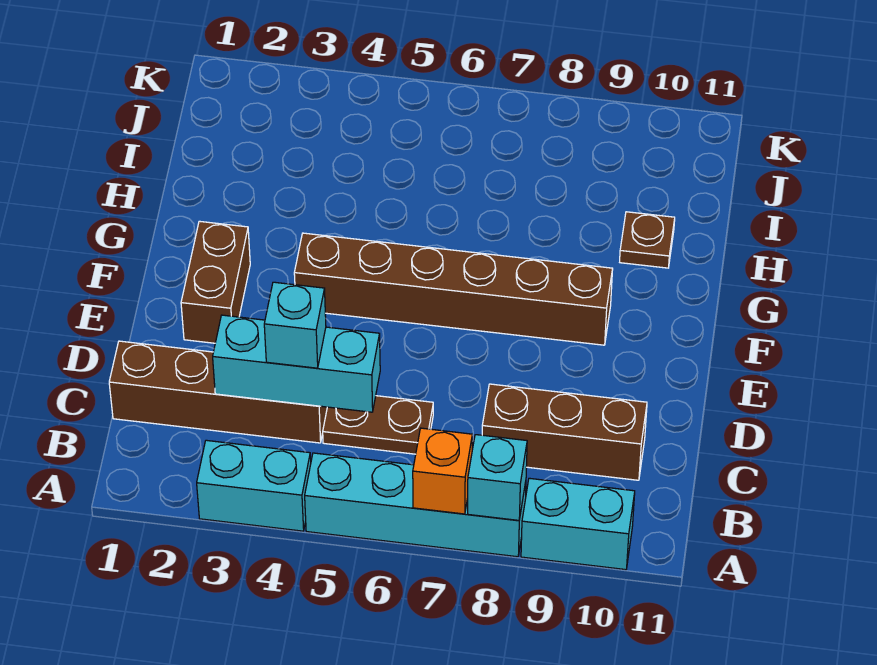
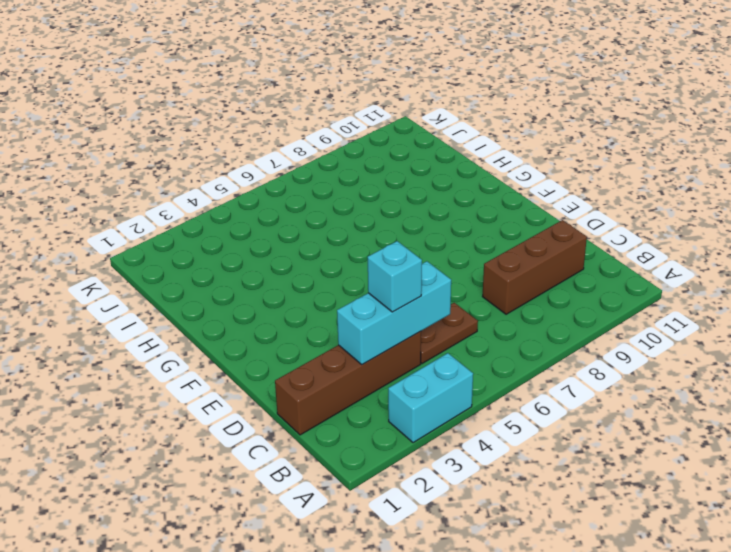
none -> cyan brick A5:A8 level 1
none -> cyan brick A9:A10 level 1
none -> brown brick E2:F2 level 1

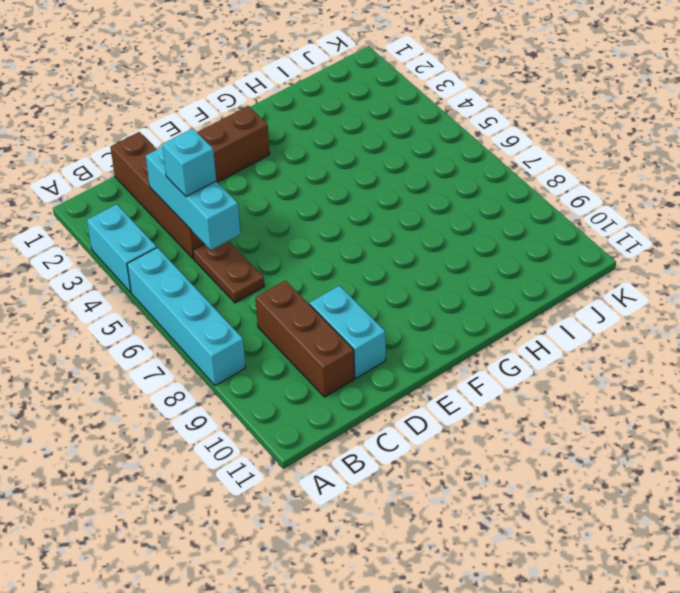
cyan brick D9:D10 level 1 -> cyan brick A9:A10 level 1
none -> brown brick F4:F9 level 1
none -> brown plate H10 level 1
none -> orange brick A7 level 2

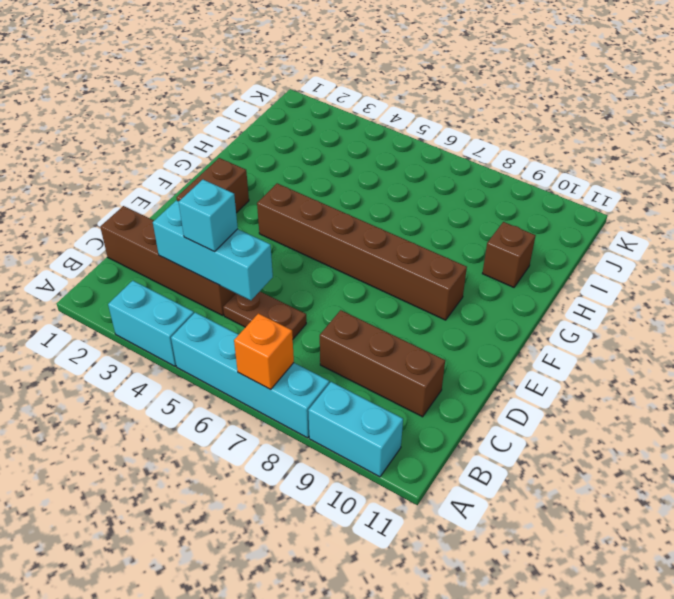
brown brick H10 level 1 -> brown plate H10 level 1
none -> cyan brick A8 level 2

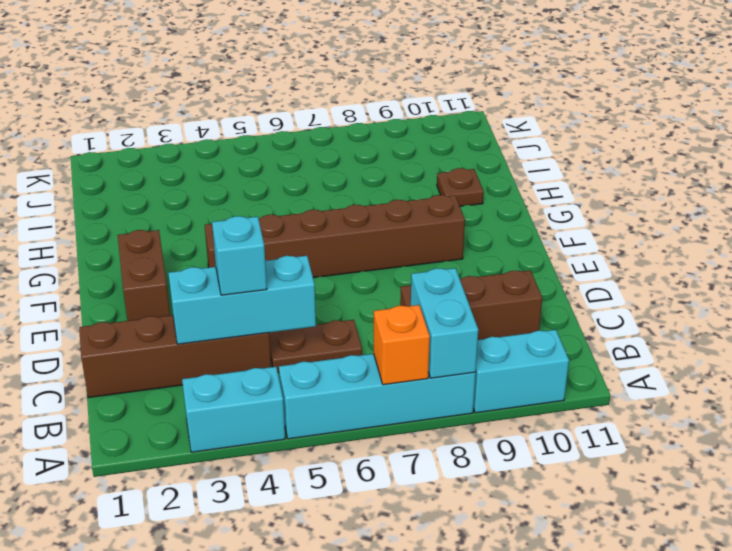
cyan brick A8:B8 level 2 -> cyan brick A8 level 2

